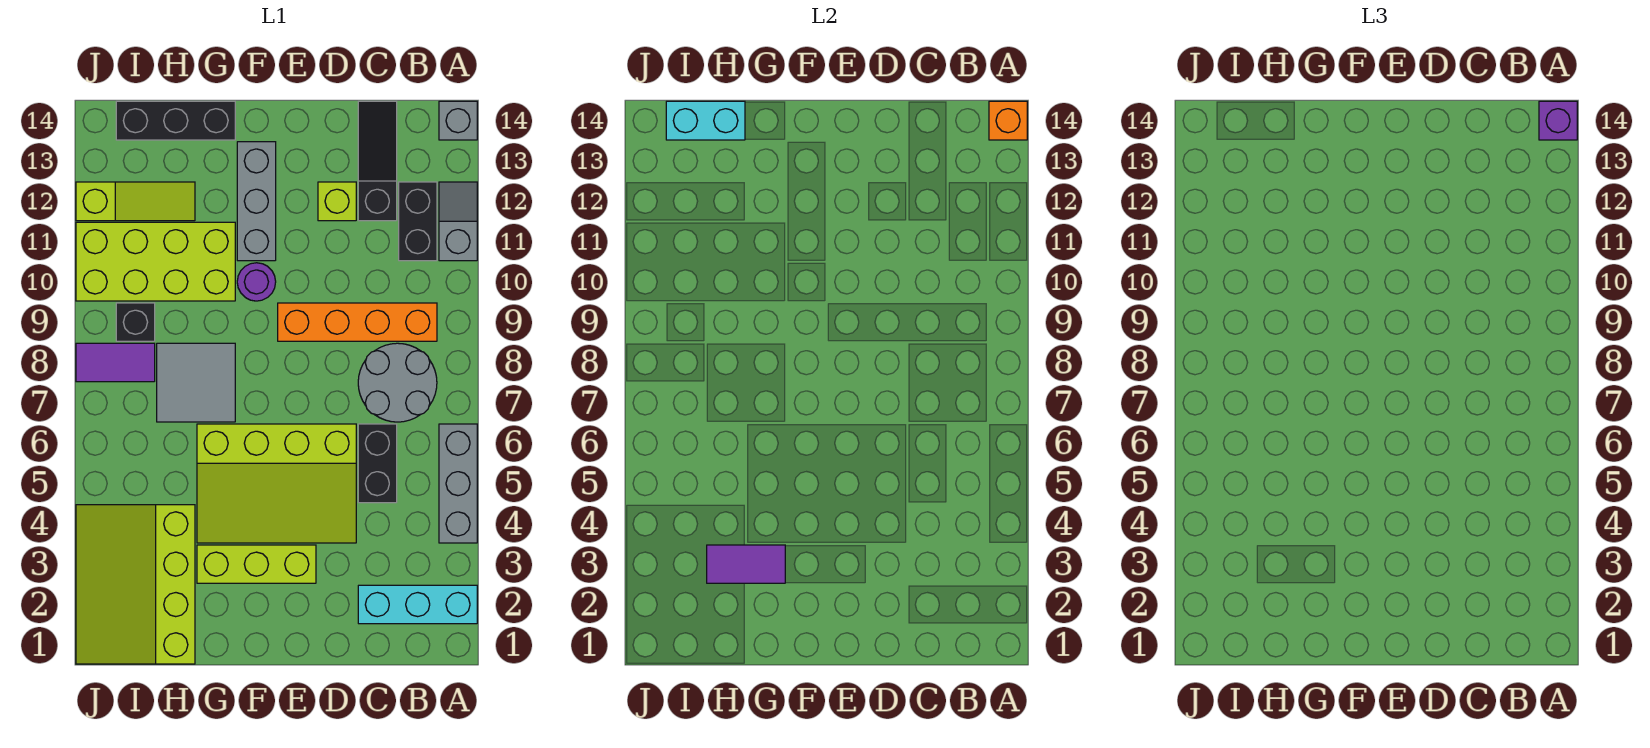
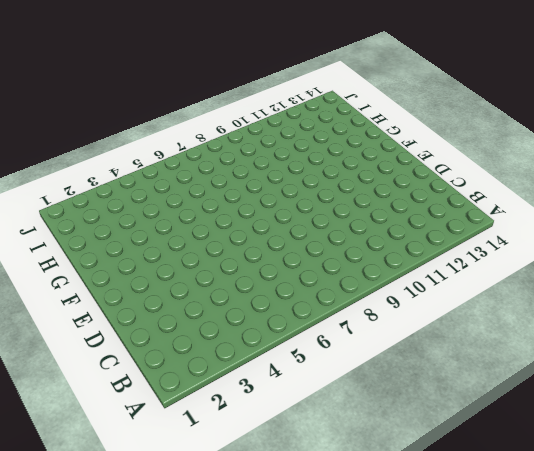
none -> cyan brick A2:C2 level 1
none -> grey brick A4:A6 level 1
none -> grey slope A11:A12 level 1 top 11

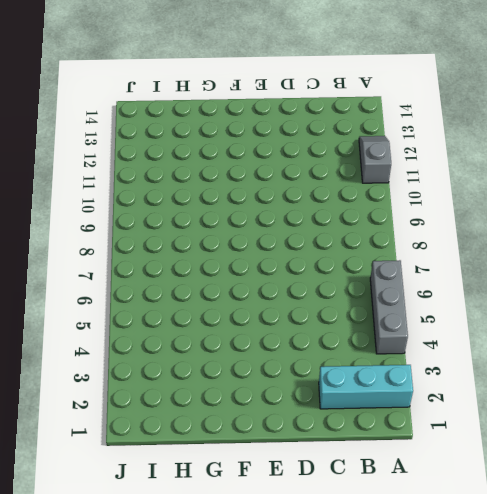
none -> grey brick A14 level 1
none -> grey round brick B7:C8 level 1
none -> orange brick B9:E9 level 1

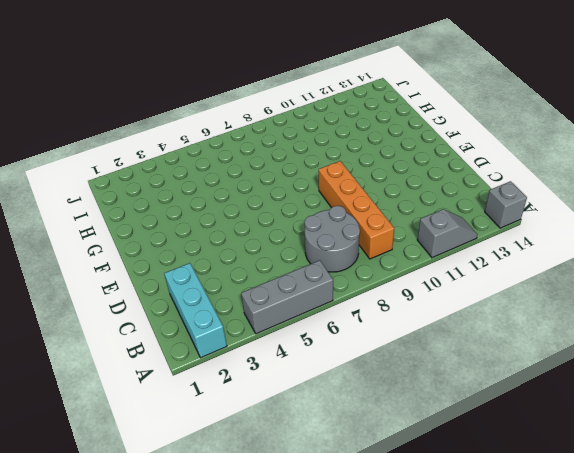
none -> black brick B11:B12 level 1
none -> black brick C5:C6 level 1
none -> black slope C12:C14 level 1 top 12

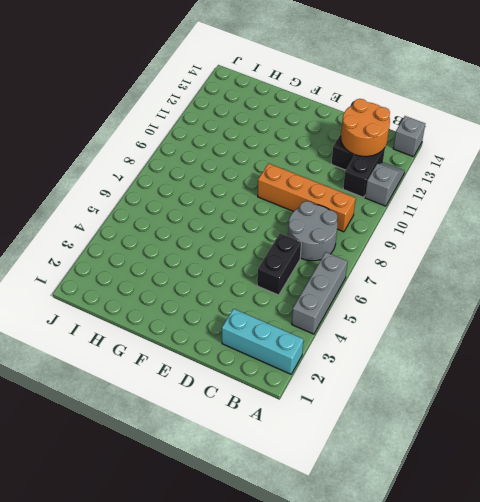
orange round brick B12:C13 level 2 -> none
none -> lime slope D4:G6 level 1 top 6
none -> lime brick D12 level 1
none -> lime brick E3:G3 level 1

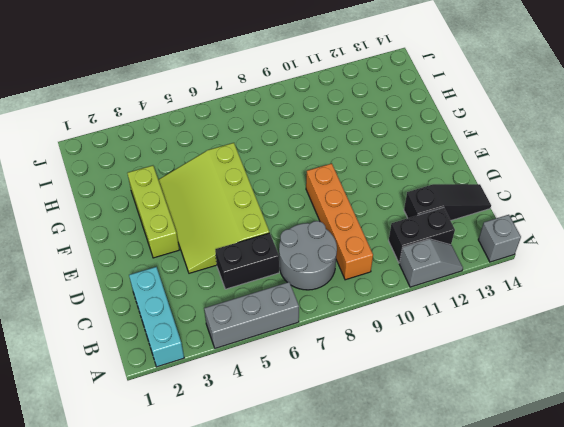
none -> lime brick D12 level 1
none -> purple round brick F10 level 1
none -> grey brick F11:F13 level 1

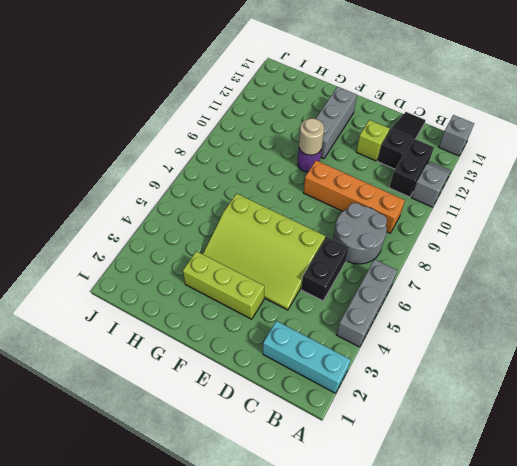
tan round brick F10 level 2 -> none
none -> grey tile G7:H8 level 1
none -> lime brick G10:J11 level 1
none -> black brick G14:I14 level 1

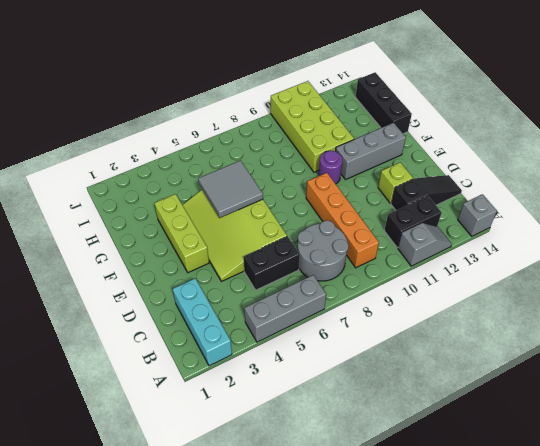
grey tile F5:G6 level 2 -> grey tile G7:H8 level 1
none -> lime slope H1:J4 level 1 top H
none -> lime slope H12:J12 level 1 top J
none -> purple tile I8:J8 level 1

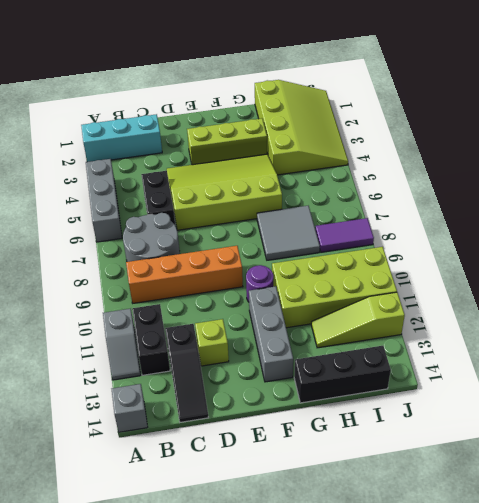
none -> black brick I9 level 1
none -> orange brick A14 level 2
none -> purple tile G3:H3 level 2

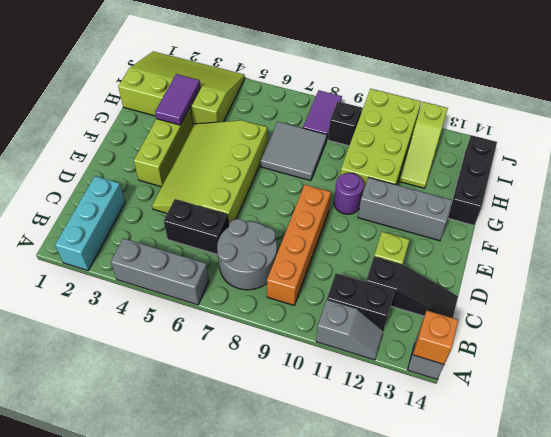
none -> cyan brick H14:I14 level 2
none -> purple brick A14 level 3

